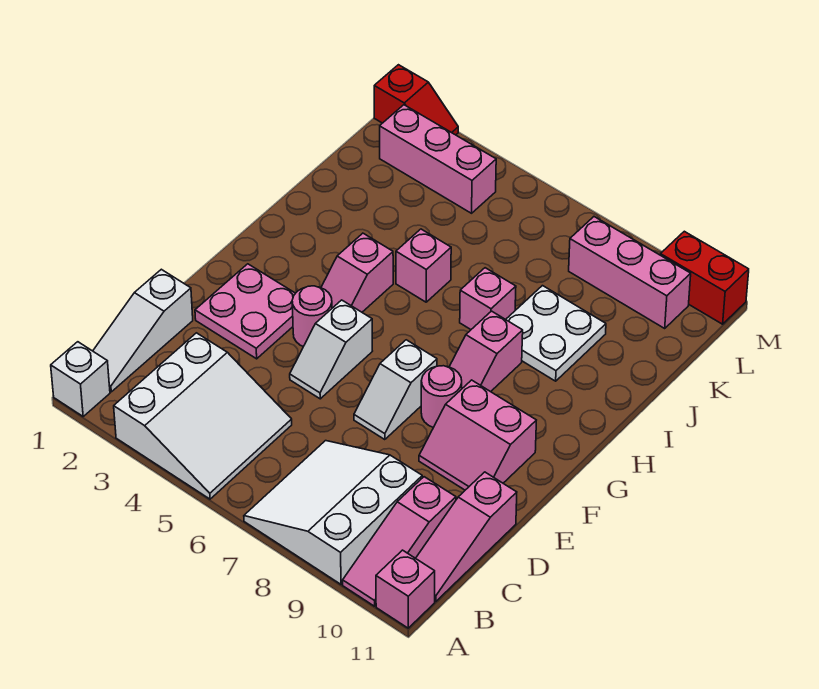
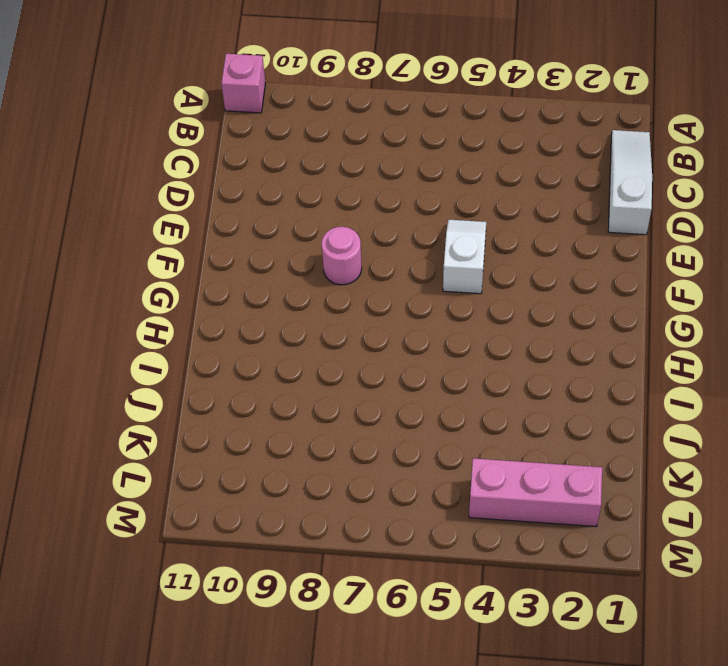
none -> white brick A1 level 1
none -> white slope A3:C5 level 1 top 3
none -> white slope A7:C9 level 1 top 9

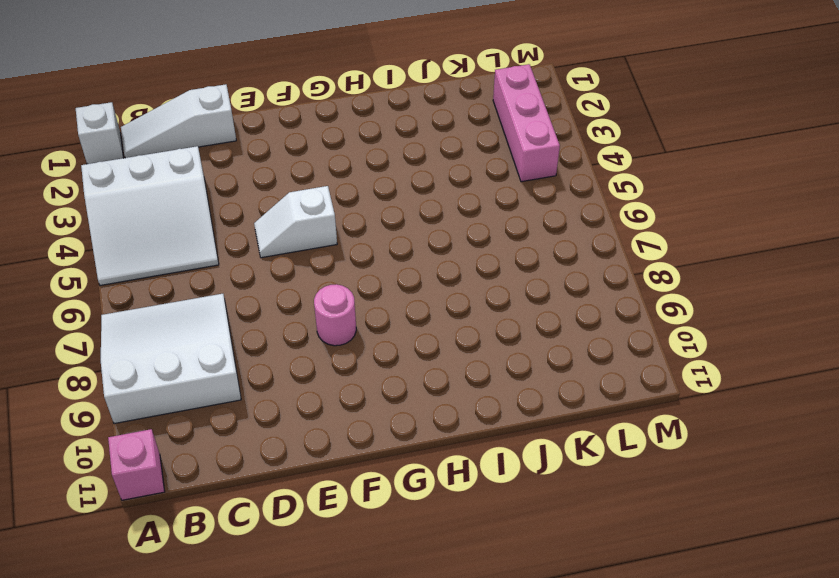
none -> pink slope A10:C10 level 1 top C
none -> pink slope B11:D11 level 1 top D
none -> pink plate E2:F3 level 1

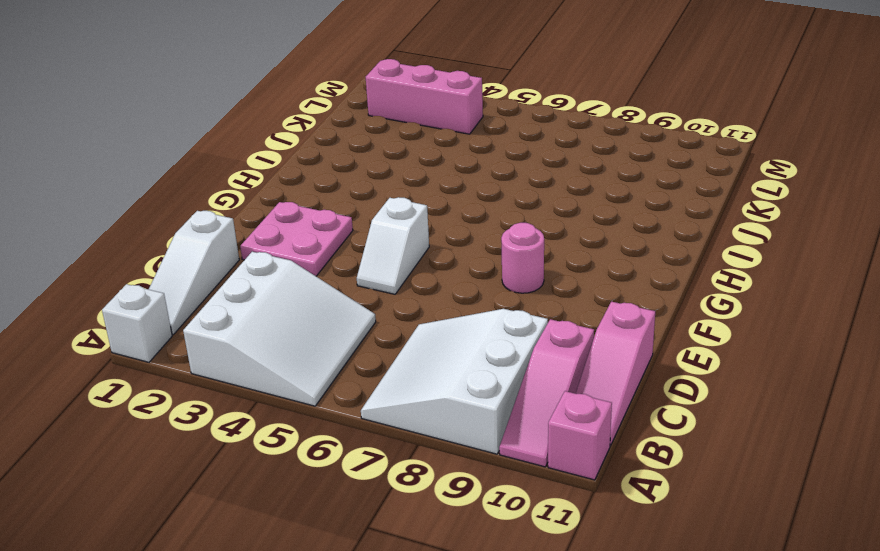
none -> white slope E7:F7 level 1 top F
none -> pink slope E9:F10 level 1 top F
none -> pink round brick F4 level 1

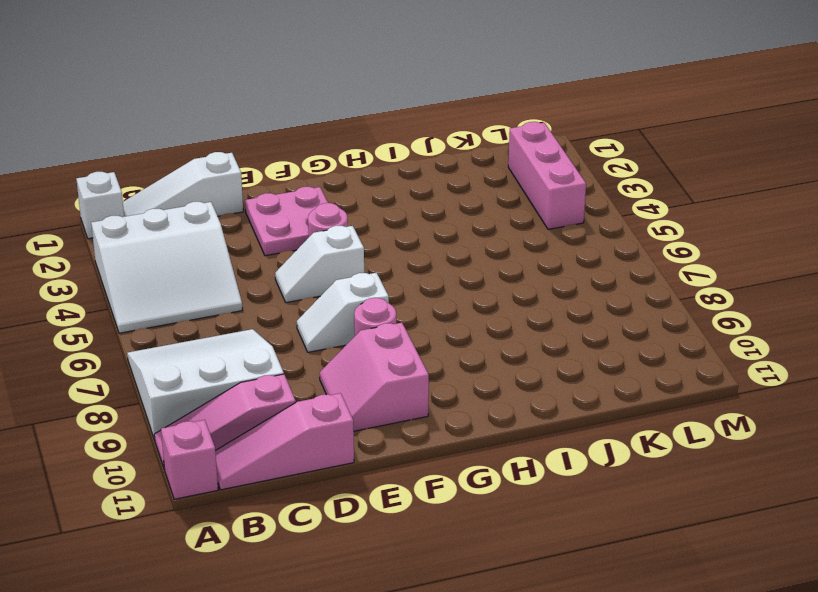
none -> pink slope G4:H4 level 1 top H
none -> pink slope G8:H8 level 1 top H
none -> pink brick I5 level 1

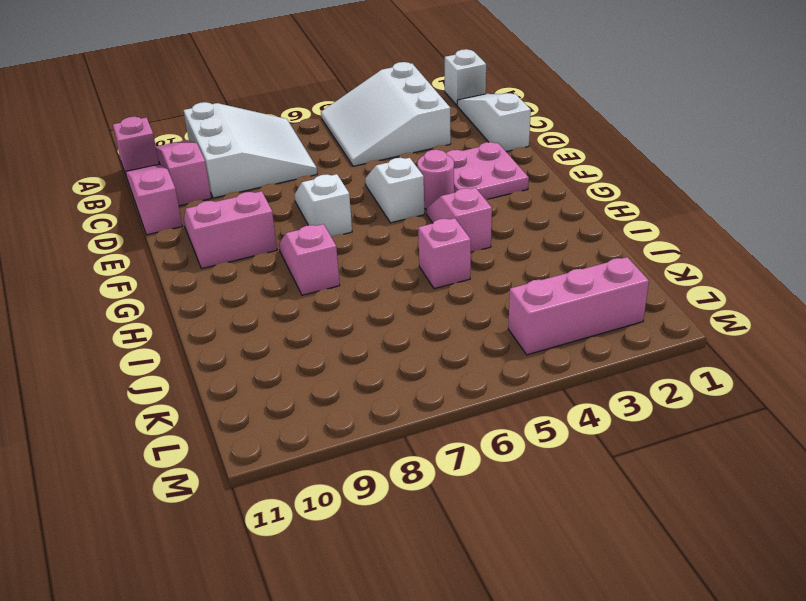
none -> pink round brick F8 level 1
none -> pink brick I7 level 1
none -> white plate I8:J9 level 1

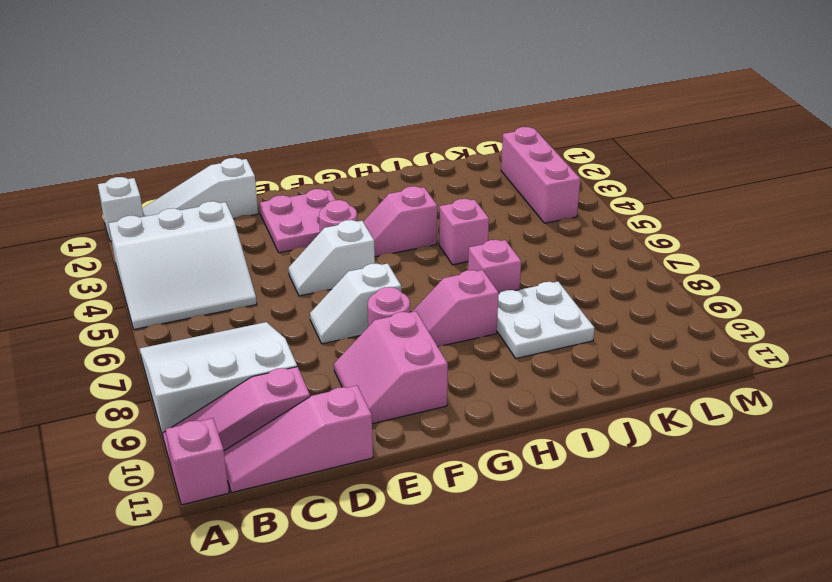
none -> pink brick L8:L10 level 1
none -> red slope M1:M2 level 1 top 1
none -> red brick M10:M11 level 1

